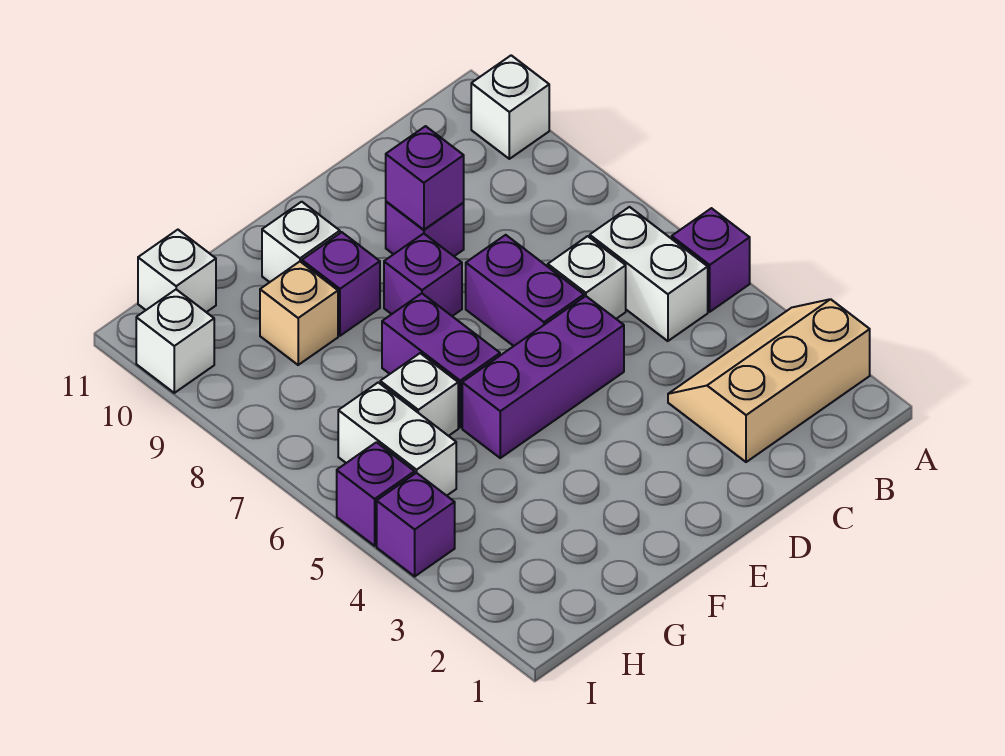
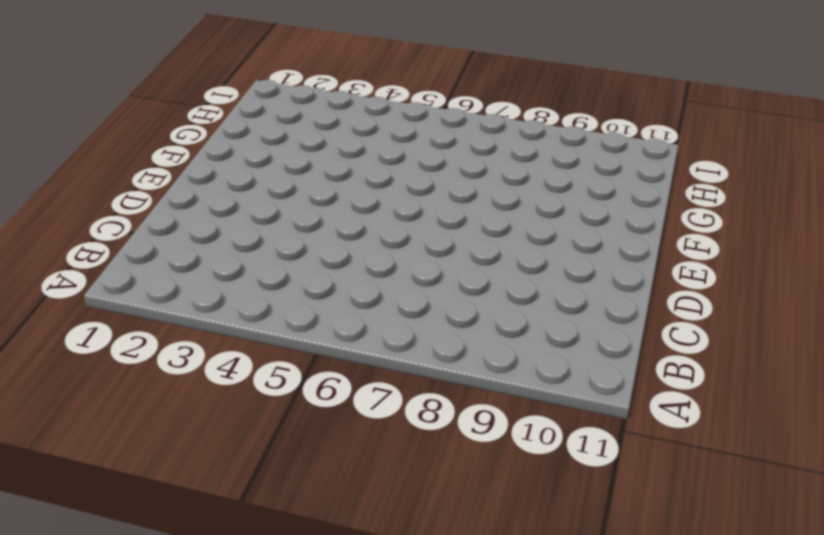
none -> tan slope A2:C3 level 1 top 2
none -> purple brick A5 level 1
none -> white brick A10 level 1

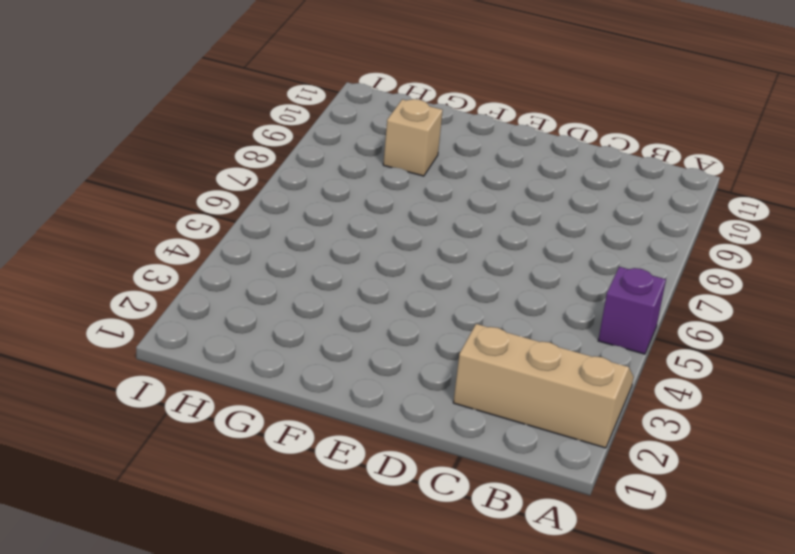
none -> white brick A10 level 1
none -> white brick B5:B6 level 1
none -> white brick C6 level 1

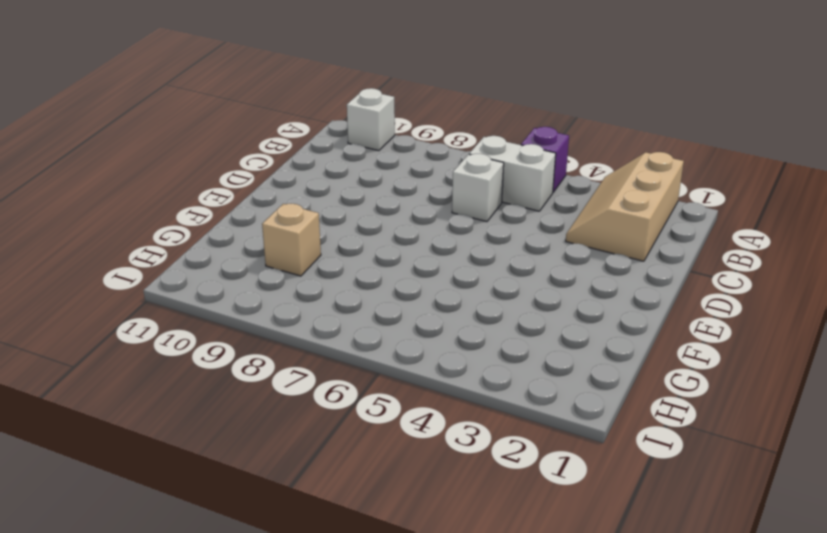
none -> purple brick D5:F5 level 1
none -> purple brick D6:D7 level 1
none -> purple brick D9 level 1

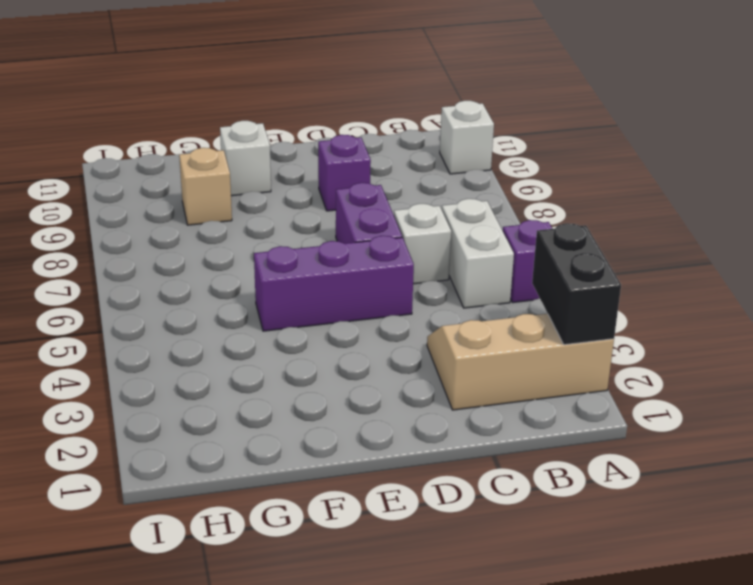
black brick A2:A3 level 2 -> none
none -> purple brick E8 level 1
none -> purple brick F6:F7 level 1
none -> purple brick F9 level 1

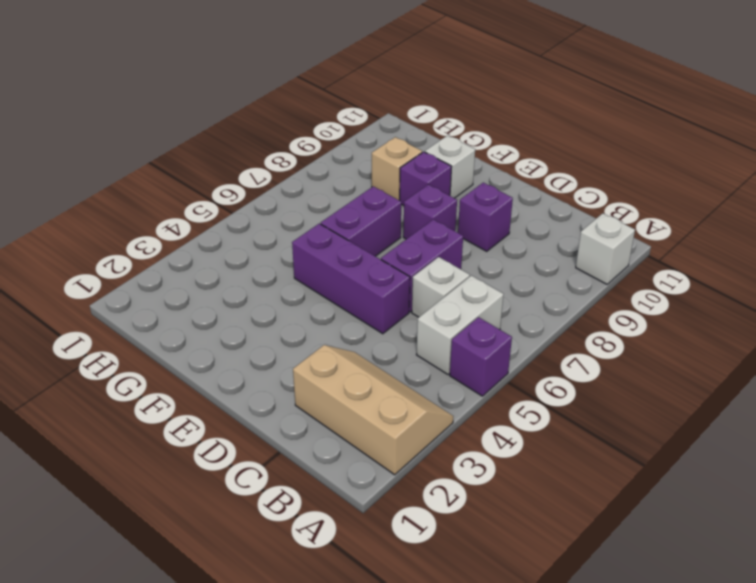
none -> white brick G6 level 1
none -> white brick H5:H6 level 1
none -> white brick H11 level 1

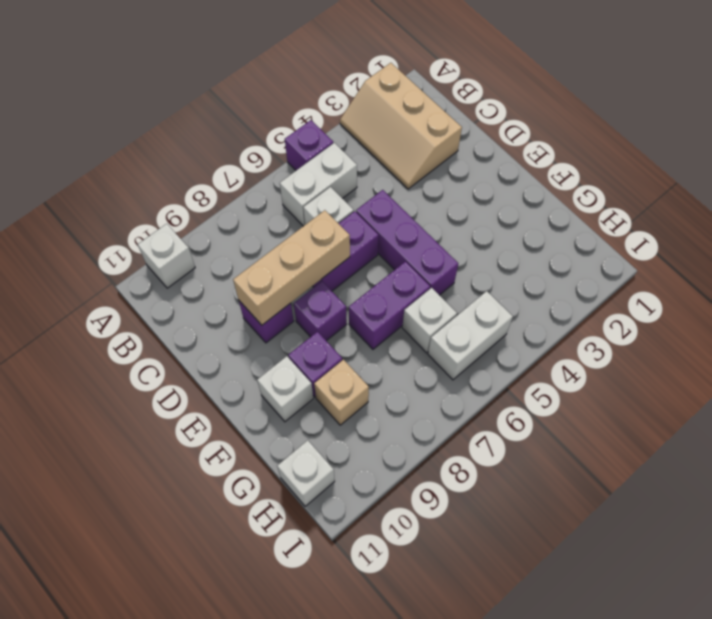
tan brick D7:D9 level 2 -> purple brick D9 level 2
none -> purple brick I4 level 1
none -> purple brick I5 level 1
none -> white brick I10 level 1

